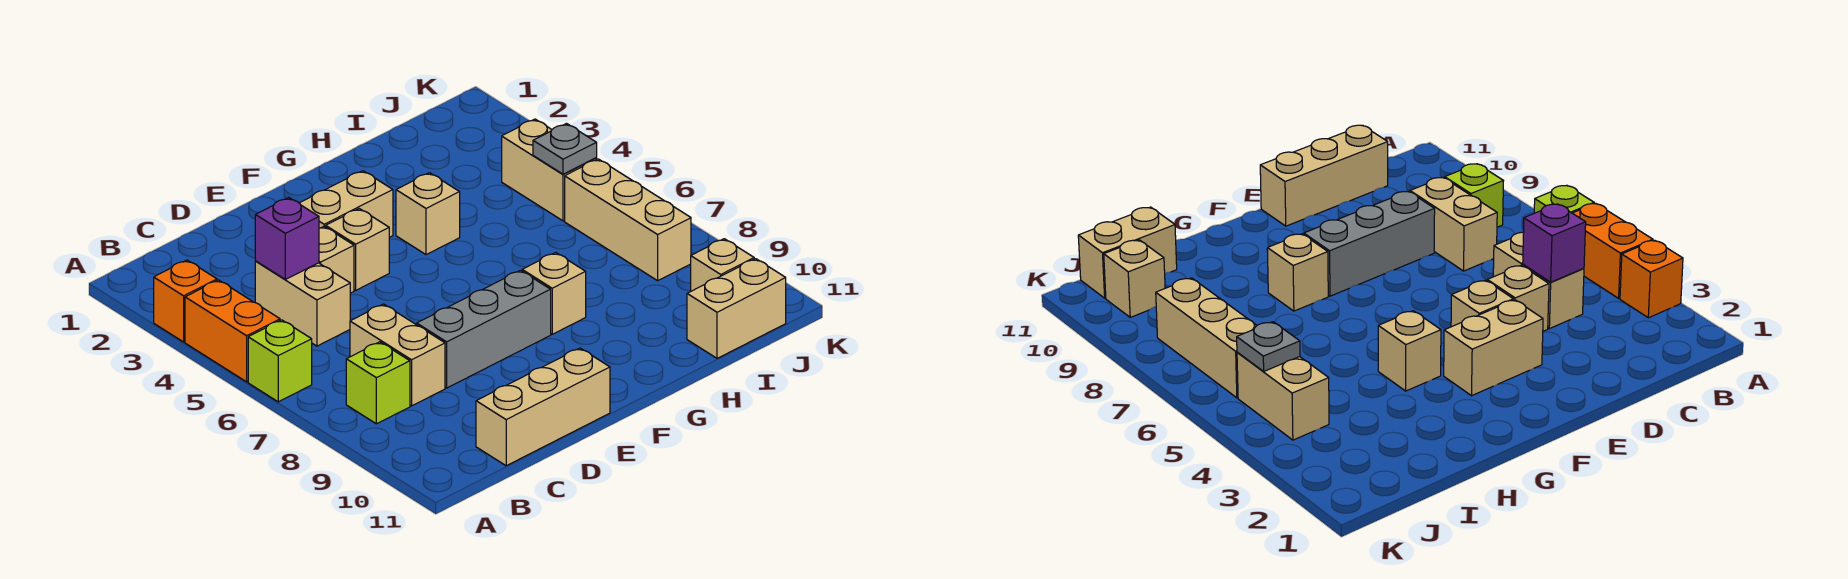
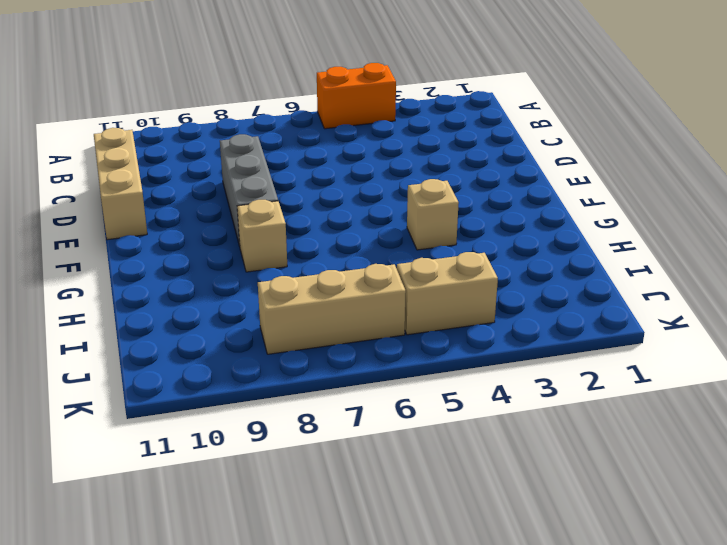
none -> orange brick A3 level 1
none -> lime brick A6 level 1
none -> lime brick B8 level 1

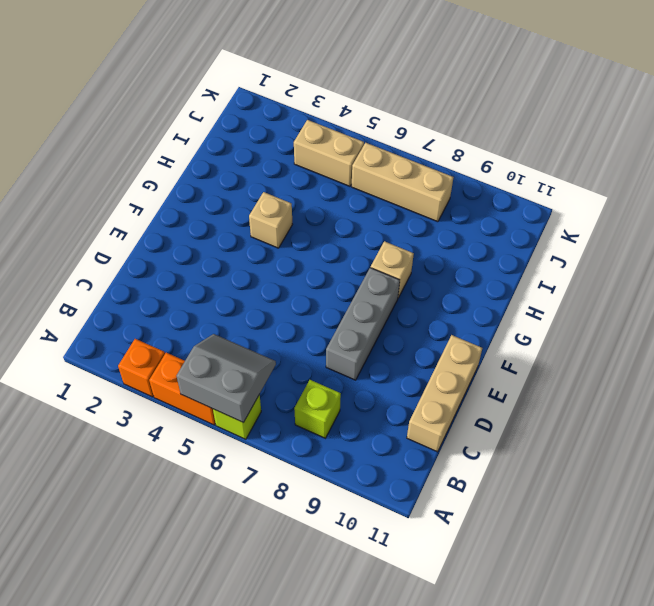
grey slope A5:B6 level 2 top A -> none
none -> tan brick C4:C5 level 1
none -> tan brick C7:C8 level 1
none -> tan brick D4 level 1

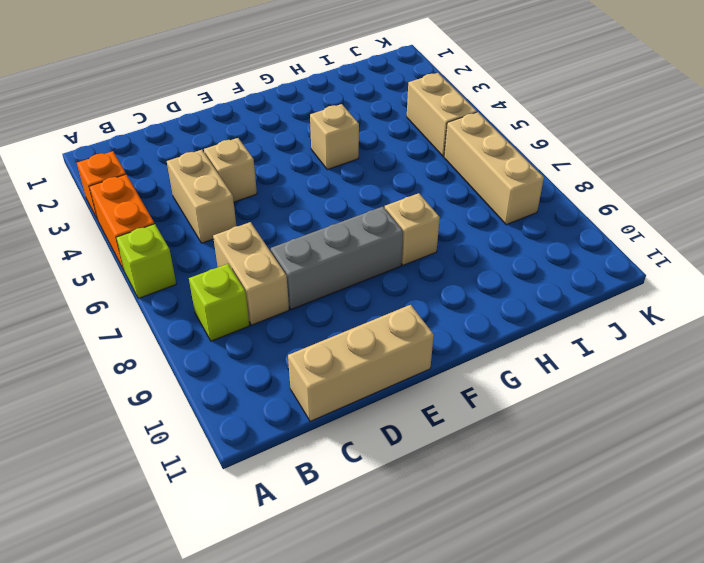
none -> tan brick E3:F3 level 1
none -> tan brick E4 level 1
none -> tan brick I11:J11 level 1

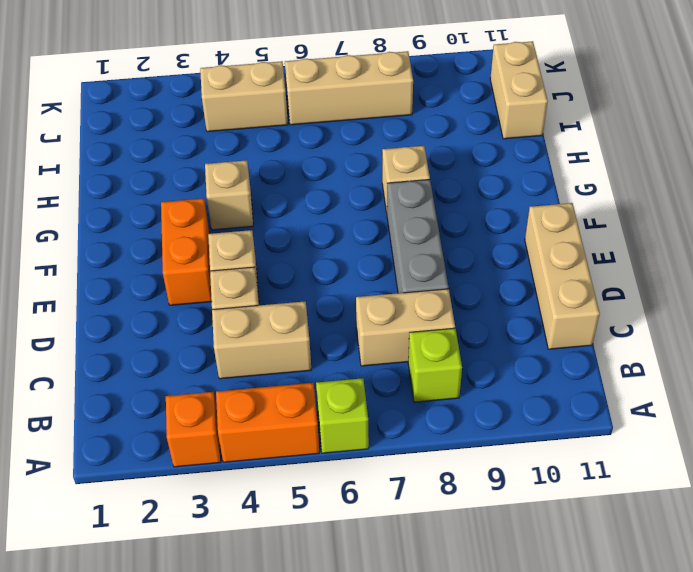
orange brick E3:F3 level 1 -> tan brick E3:F3 level 1
none -> tan brick J10 level 1
none -> purple brick C4 level 2
none -> grey plate J5 level 2

